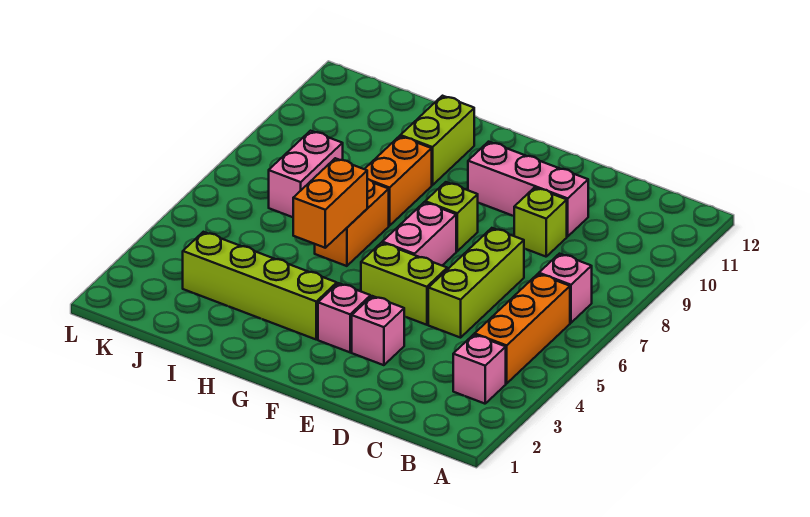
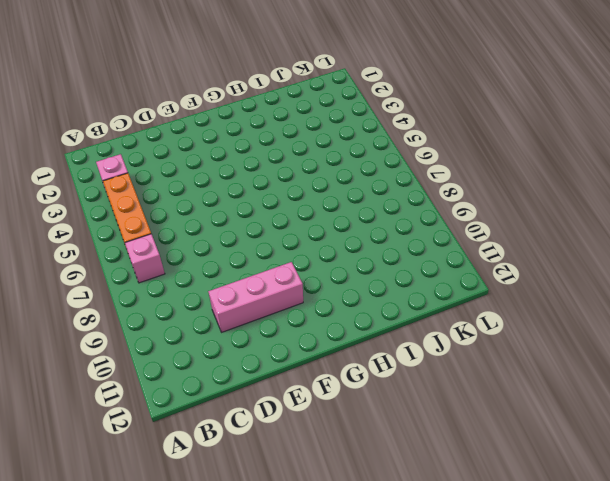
none -> lime brick D5:D7 level 1
none -> lime brick D9 level 1
none -> pink brick E3 level 1

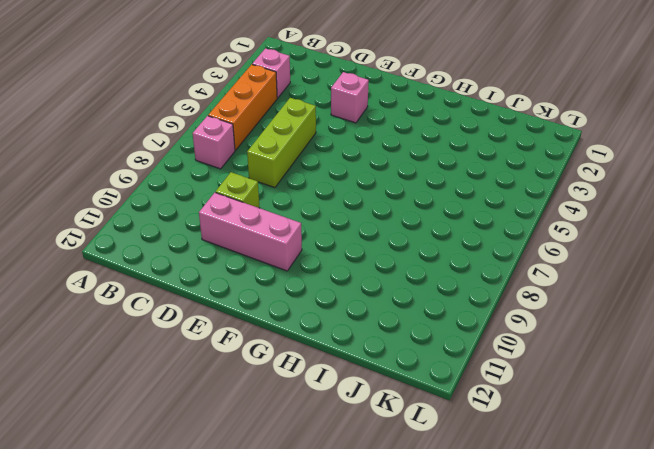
none -> lime brick E5:F5 level 1
none -> pink brick F3 level 1
none -> pink brick F6:F7 level 1

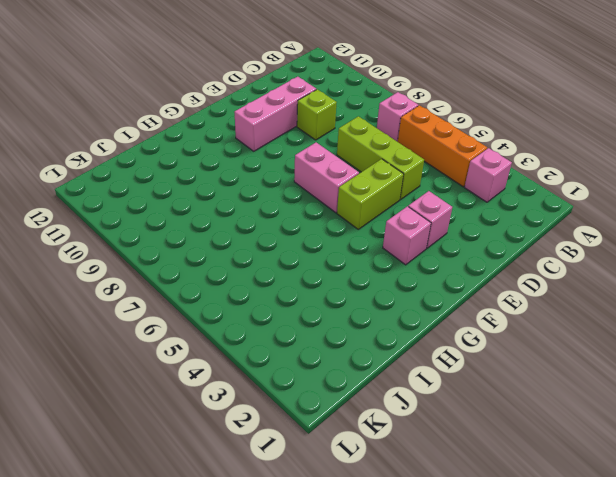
none -> lime brick F8 level 1
none -> lime brick G3:J3 level 1
none -> orange brick H6:H7 level 1

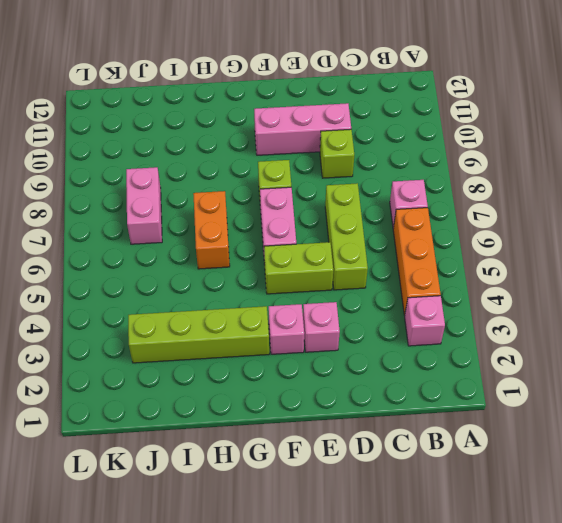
none -> orange brick H8:H9 level 1
none -> lime brick H10:H11 level 1
none -> orange brick H5:H6 level 2

